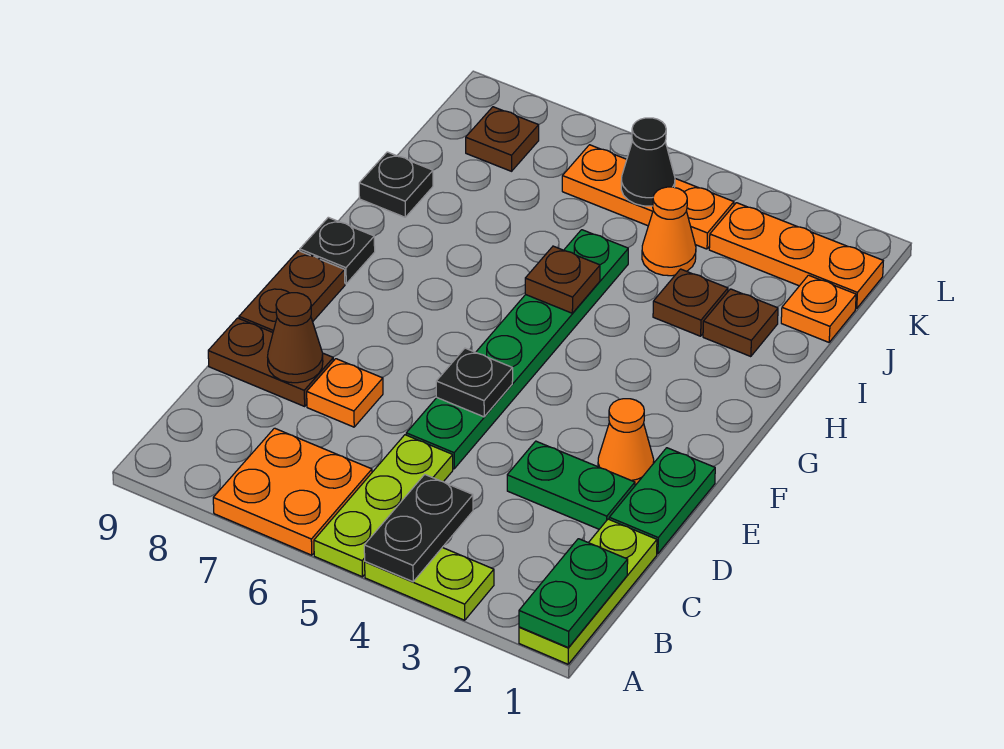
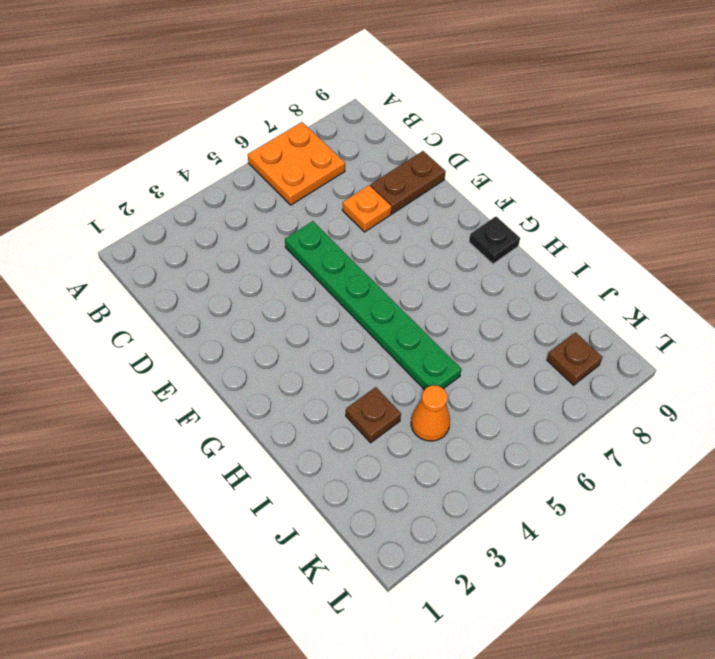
none -> lime plate A1:C1 level 1
none -> lime plate A3:A4 level 1
none -> lime plate A5:C5 level 1

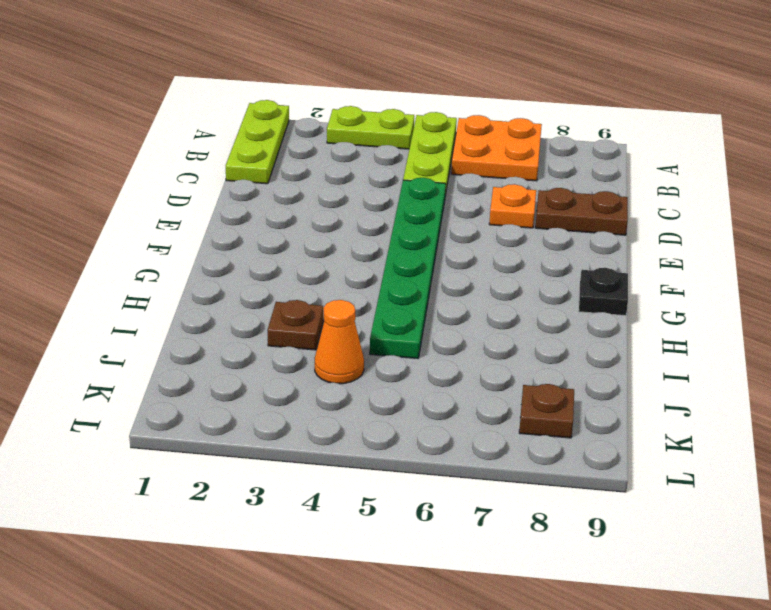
none -> green plate D1:E1 level 1
none -> green plate D2:D3 level 1
none -> orange cone E2 level 1

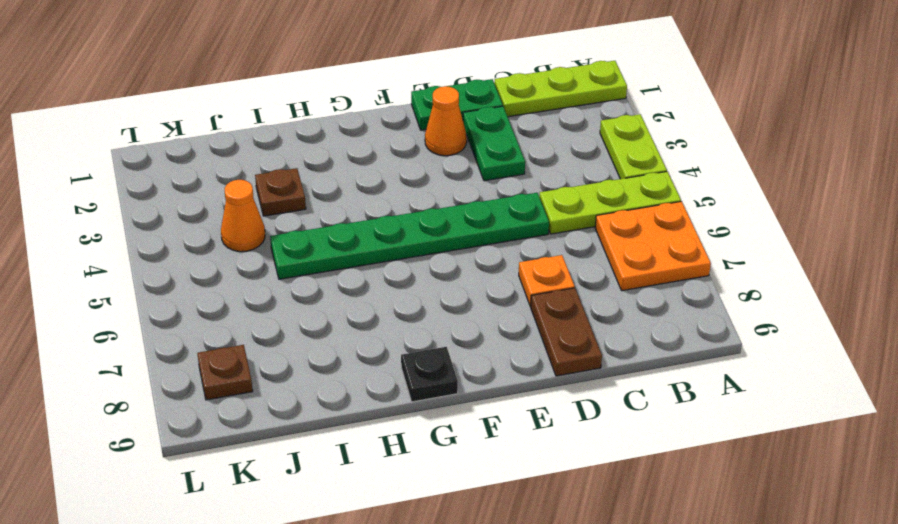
none -> brown plate E9:F9 level 1
none -> brown plate I2 level 1
none -> black plate I9 level 1

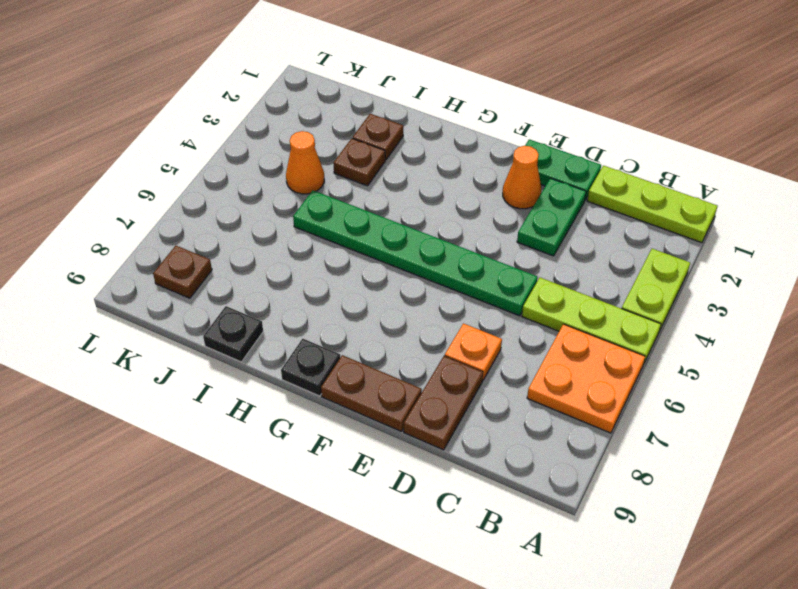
none -> orange plate J1 level 1
none -> orange plate K1:K3 level 1
none -> orange plate K4:K6 level 1

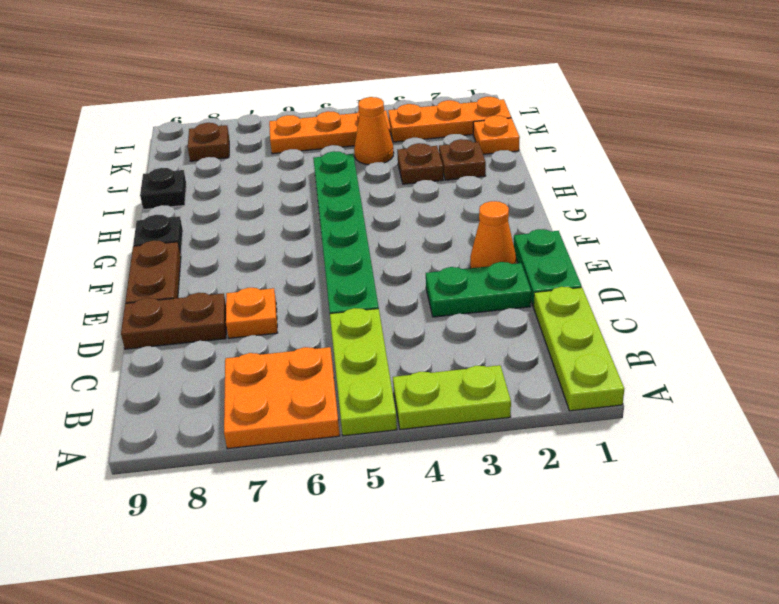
none -> green plate A1:B1 level 2
none -> black plate A4:B4 level 2
none -> brown cone D8 level 2

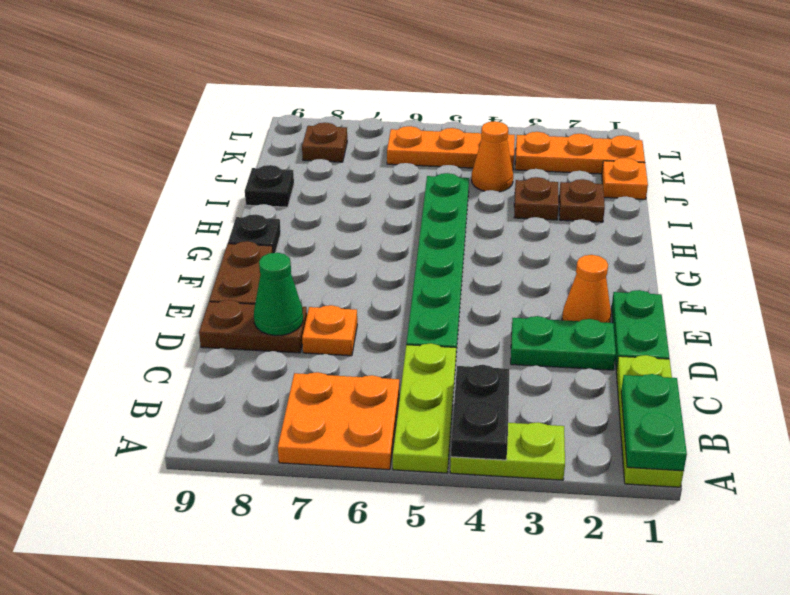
green cone D8 level 2 -> brown cone D8 level 2
none -> black plate E5 level 2
none -> brown plate H5 level 2
none -> black cone K5 level 2

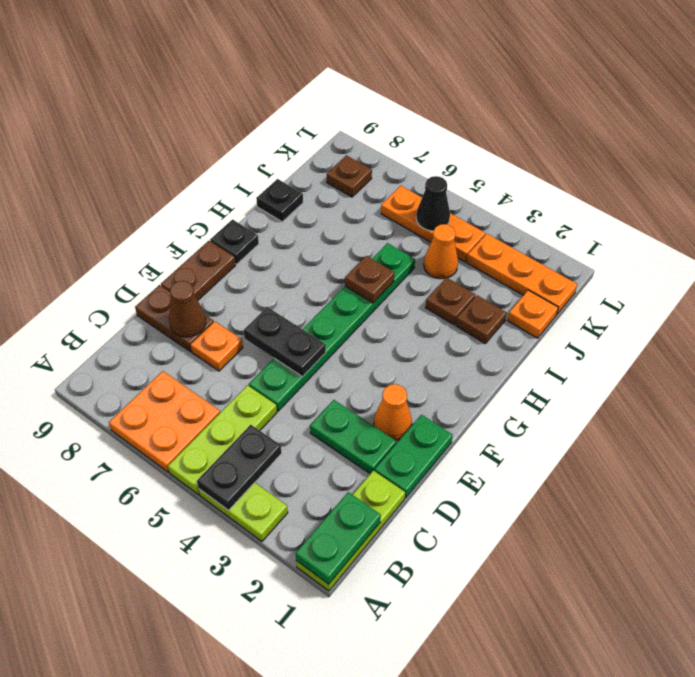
black plate E5:E6 level 2 -> black plate E5 level 2

